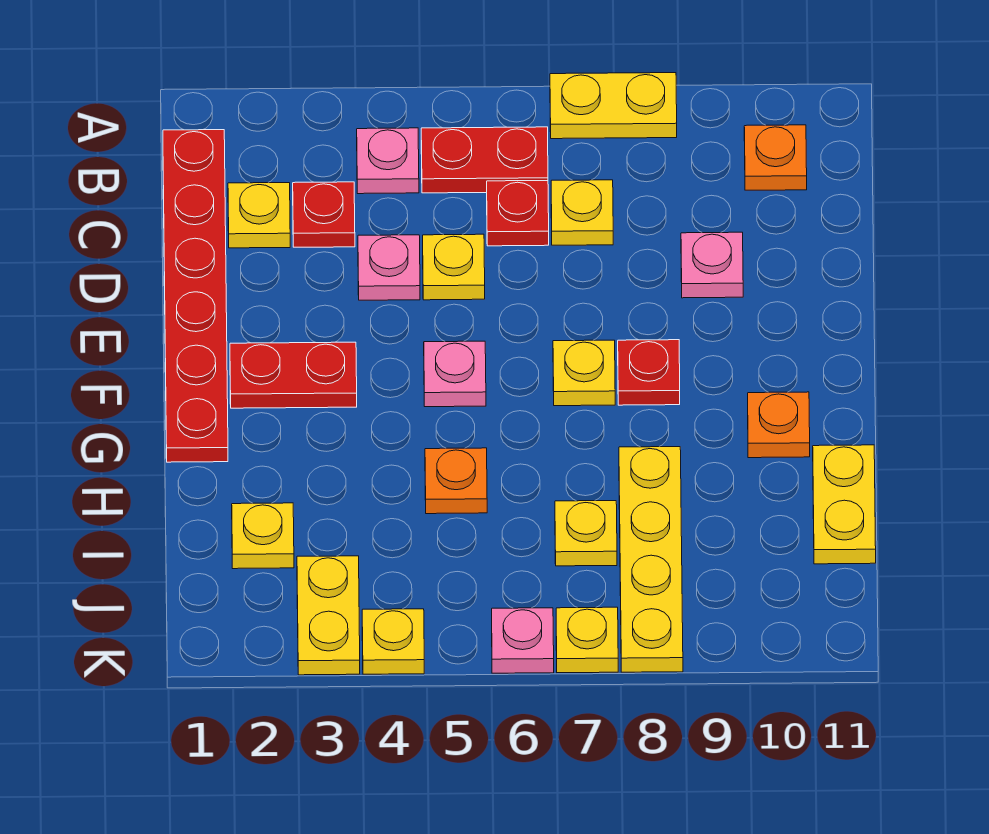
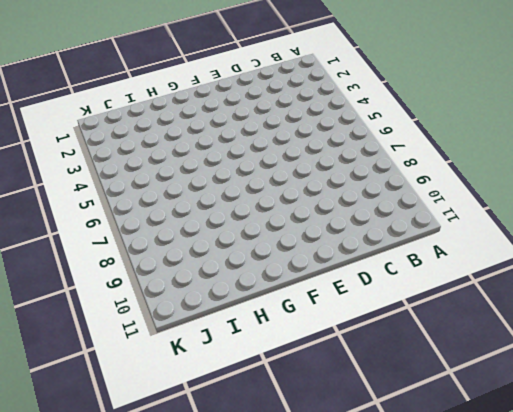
none -> yellow plate A7:A8 level 1
none -> red plate B1:G1 level 1
none -> pink plate B4 level 1

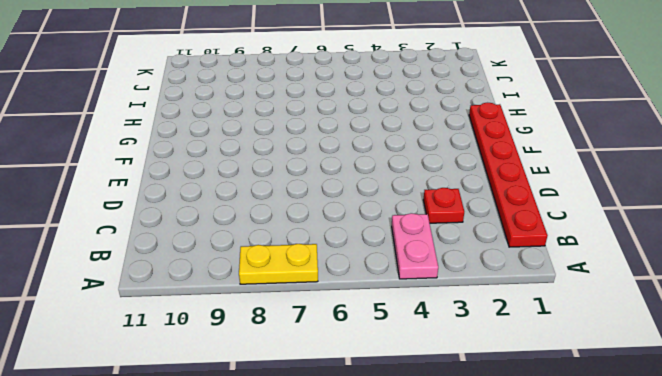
pink plate A4:B4 level 1 -> pink plate B4 level 1
none -> red plate B5:B6 level 1
none -> orange plate B10 level 1
none -> yellow plate C2 level 1

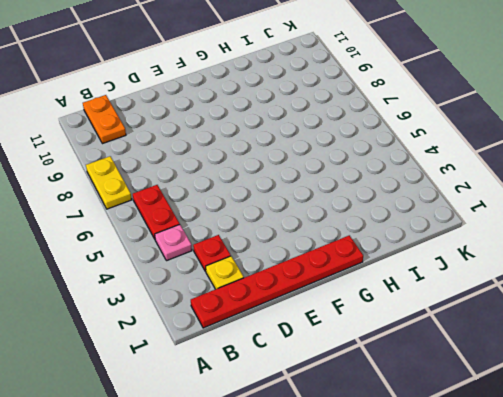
orange plate B10:B11 level 1 -> orange plate B10 level 1
none -> red plate C6 level 1
none -> yellow plate C7 level 1
none -> pink plate D4 level 1

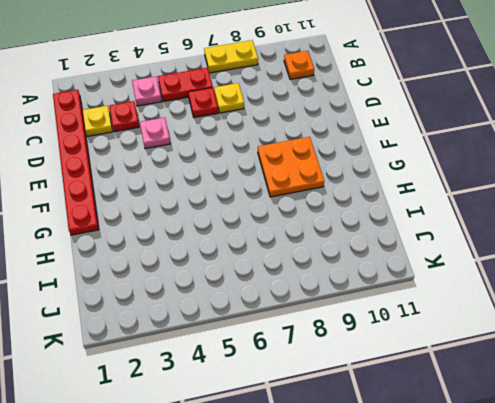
orange plate F8:G9 level 1 -> red plate F8 level 1
none -> yellow plate D5 level 1
none -> pink plate D9 level 1
none -> red plate F2:F3 level 1

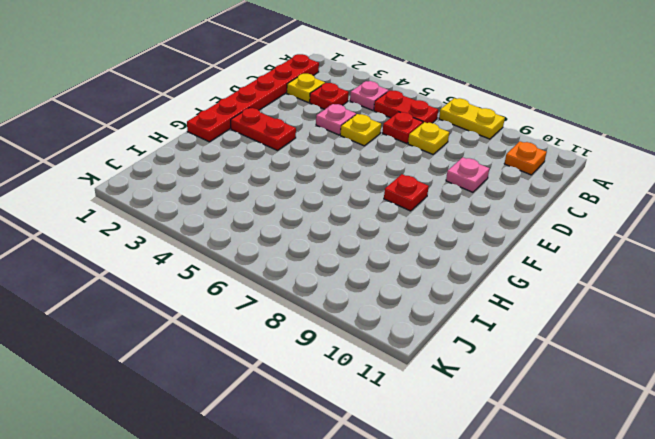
none -> pink plate F5 level 1
none -> yellow plate F7 level 1
none -> orange plate G10 level 1

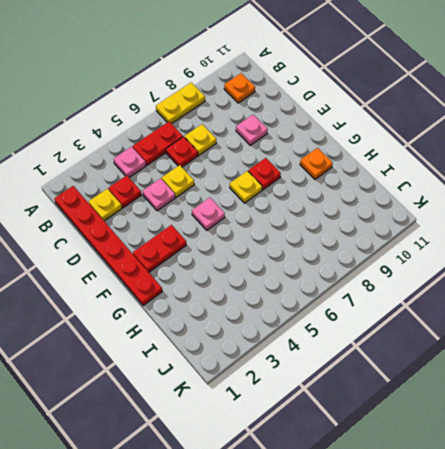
none -> orange plate H5 level 1
none -> yellow plate H8:K8 level 1
none -> yellow plate H11:I11 level 1

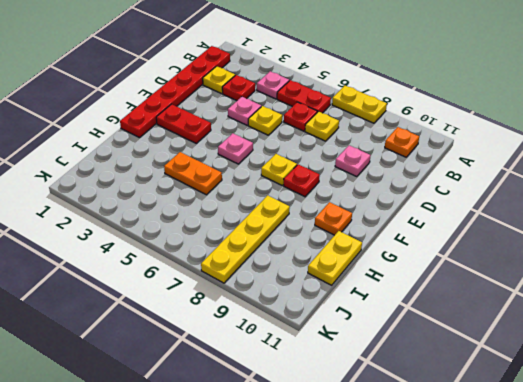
orange plate H4:H5 level 1 -> orange plate H5 level 1
none -> yellow plate I2 level 1
none -> yellow plate I7 level 1
none -> yellow plate J3:K3 level 1

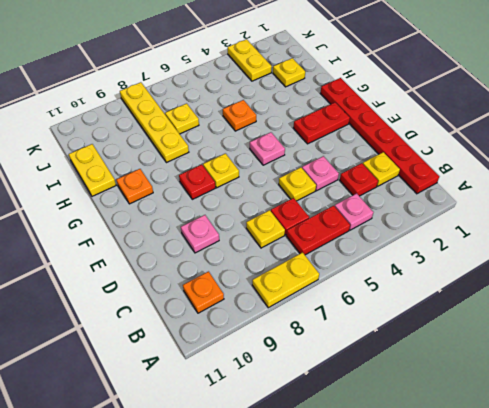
none -> yellow plate K4 level 1
none -> pink plate K6 level 1
none -> yellow plate K7 level 1

